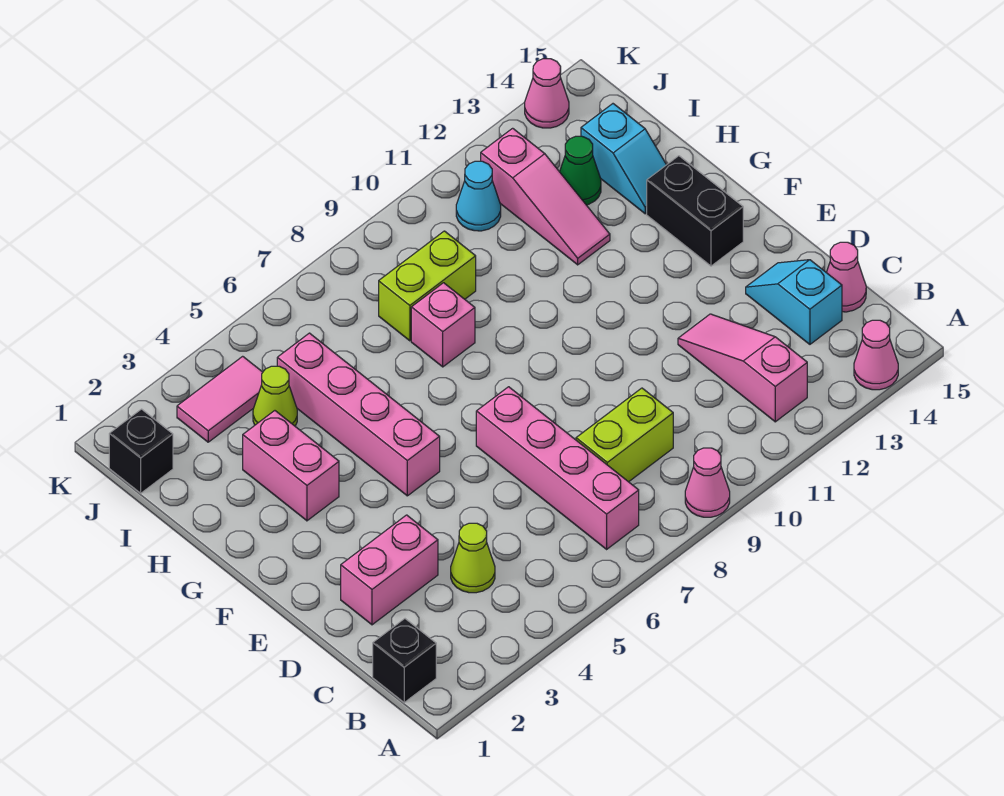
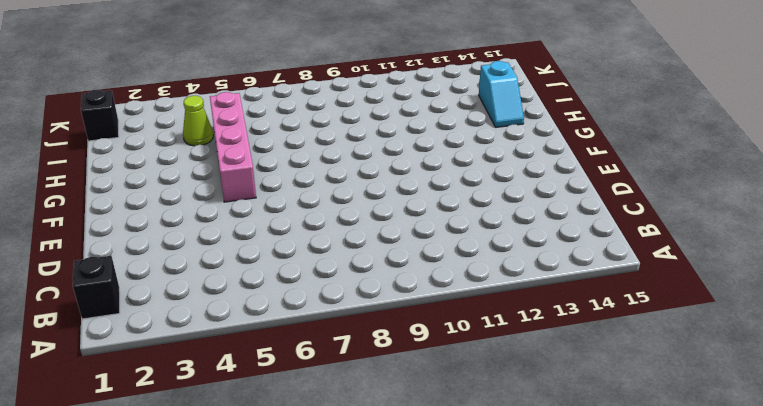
none -> pink cone A9 level 1
none -> pink cone A14 level 1
none -> pink brick B7:E7 level 1

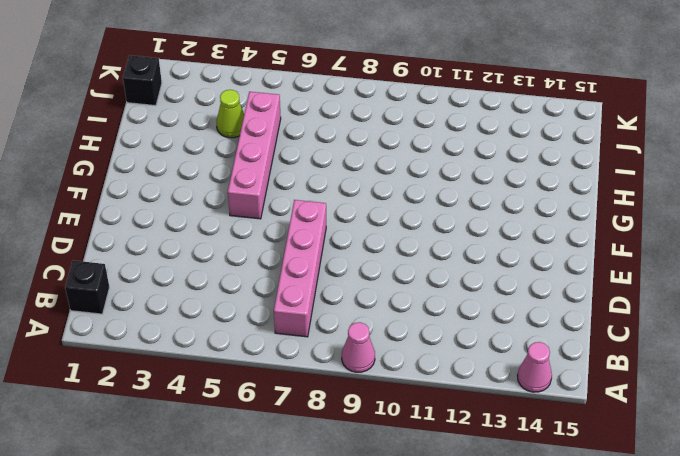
none -> pink slope B12:D12 level 1 top B
none -> lime cone C4 level 1
none -> lime brick C8:C9 level 1

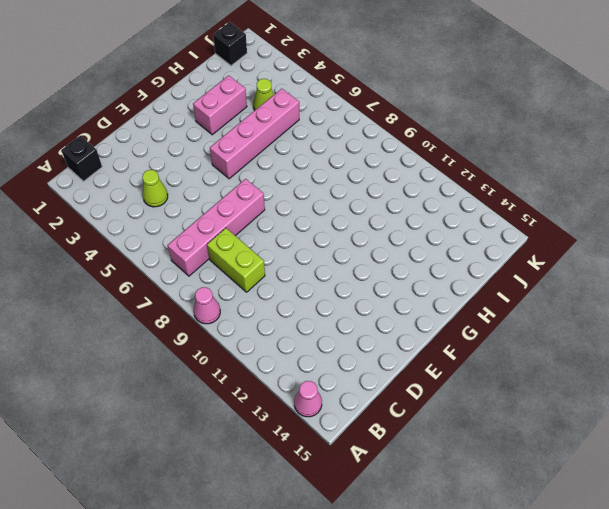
none -> pink slope B12:D12 level 1 top B
none -> cyan slope C14:D14 level 1 top C
none -> pink cone C15 level 1

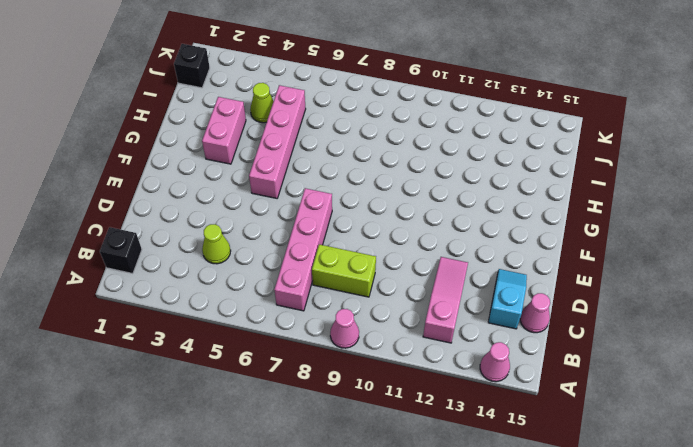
none -> pink brick D2:D3 level 1
none -> black brick F14:G14 level 1
none -> pink brick H8 level 1

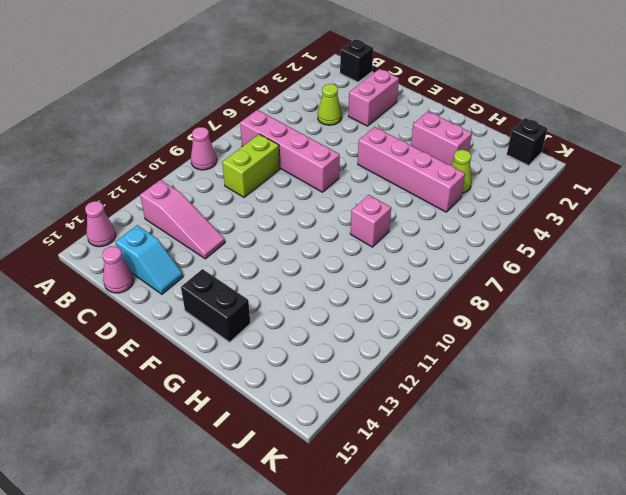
none -> pink slope H12:J12 level 1 top J
none -> cyan slope H14:I14 level 1 top I
none -> lime brick I8:I9 level 1

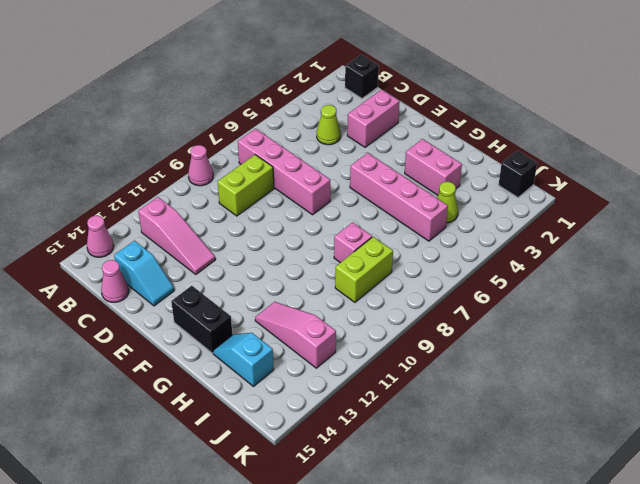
none -> green cone I13 level 1
none -> pink tile J3:J4 level 1
none -> cyan cone J11 level 1

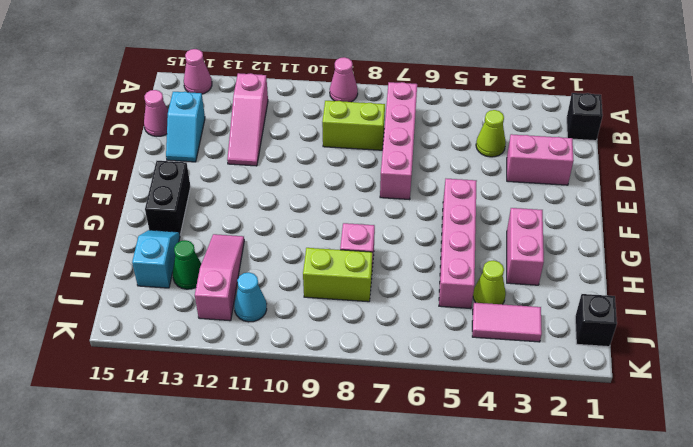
none -> pink cone K14 level 1

